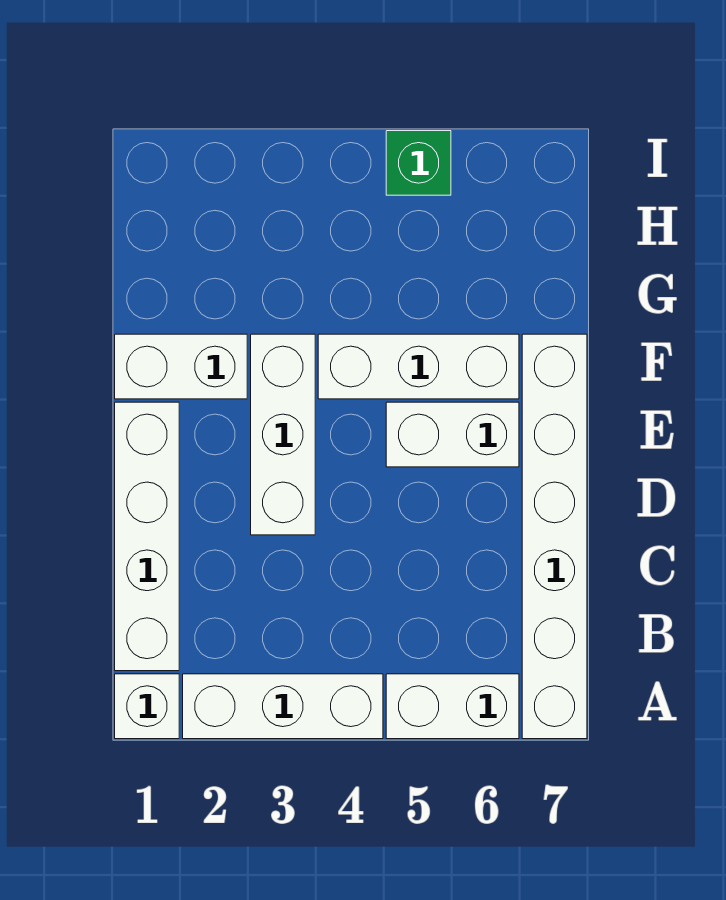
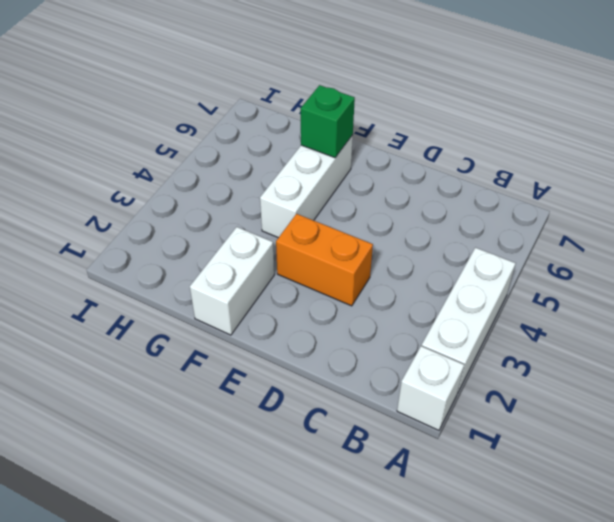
orange brick D3:E3 level 1 -> white brick D3:F3 level 1
green brick F6 level 2 -> green brick I5 level 1
none -> white brick A5:A6 level 1
none -> white brick A7:F7 level 1

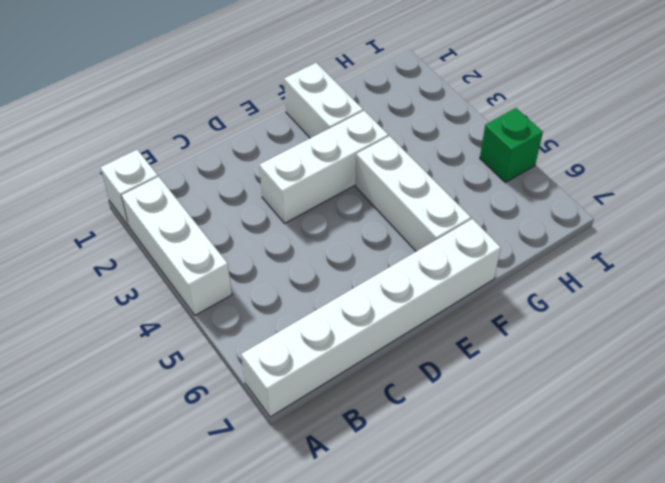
none -> white brick A5:A6 level 1
none -> white brick B1:E1 level 1

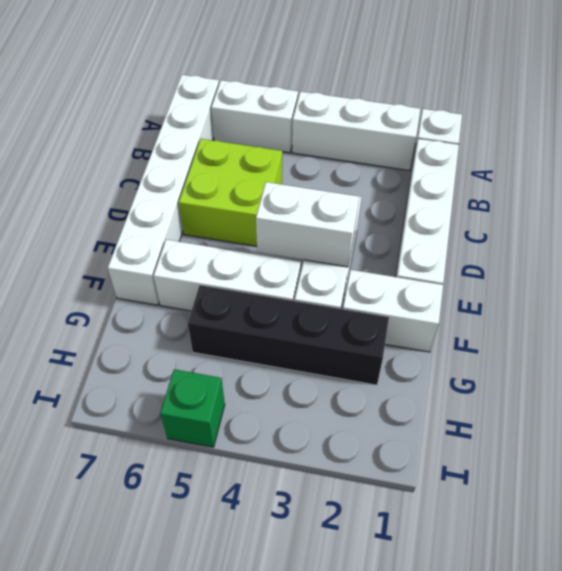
lime brick C5:D6 level 1 -> none
white brick E3:E4 level 2 -> white brick E5:E6 level 1
black brick G2:G5 level 1 -> none

